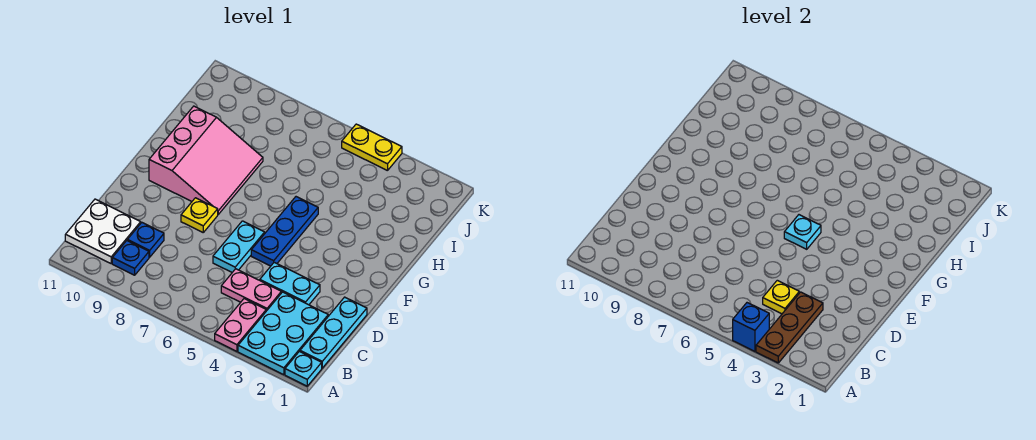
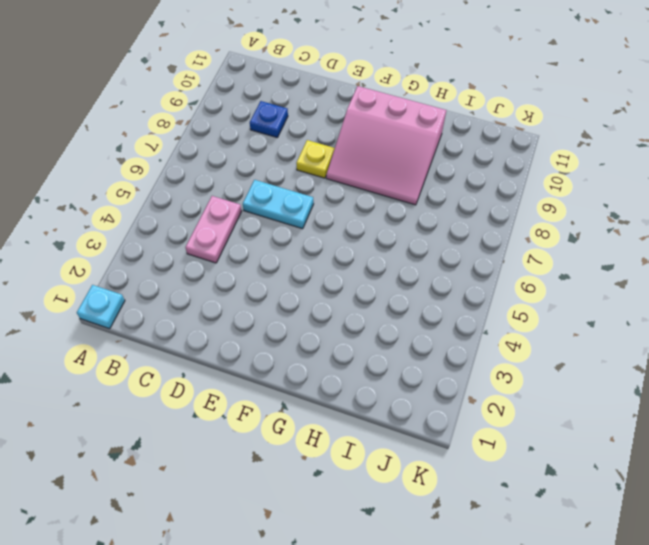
none -> cyan plate A2:C3 level 1
none -> pink plate A4:B4 level 1
none -> cyan plate B1:D1 level 1

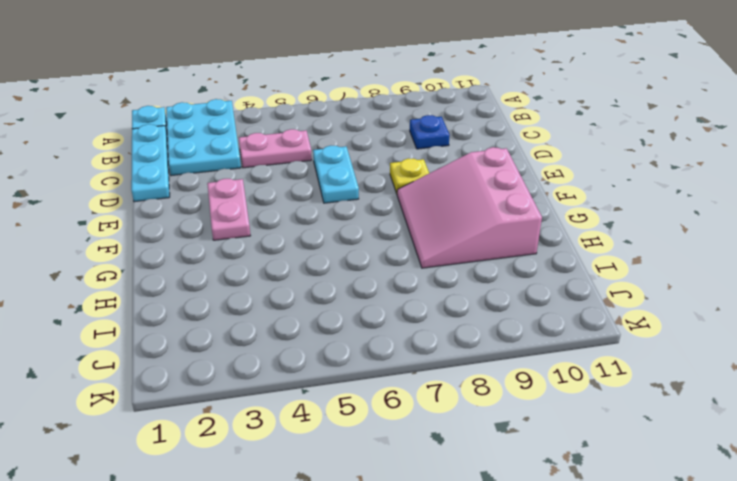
pink plate E3:F3 level 1 -> pink plate A4:B4 level 1
none -> blue plate B9 level 1
none -> white plate B10:C11 level 1
none -> cyan plate D3:D4 level 1

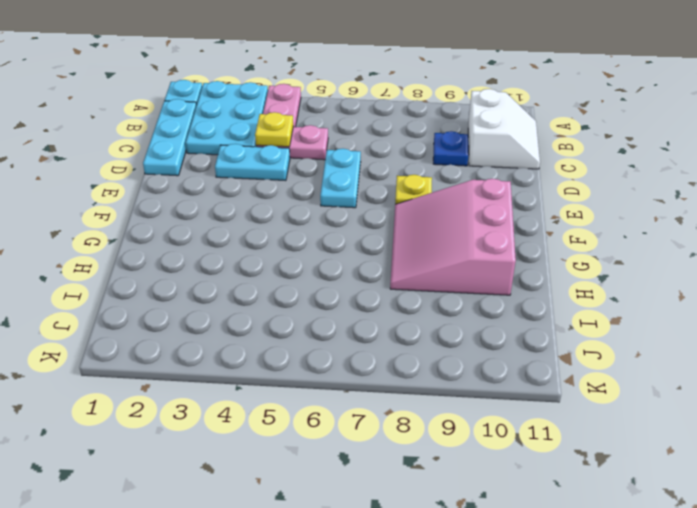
white slope B10:C11 level 1 top 10 -> white plate B10:C11 level 1
none -> blue plate B9 level 1
none -> blue plate E5:G5 level 1
none -> yellow plate K4:K5 level 1

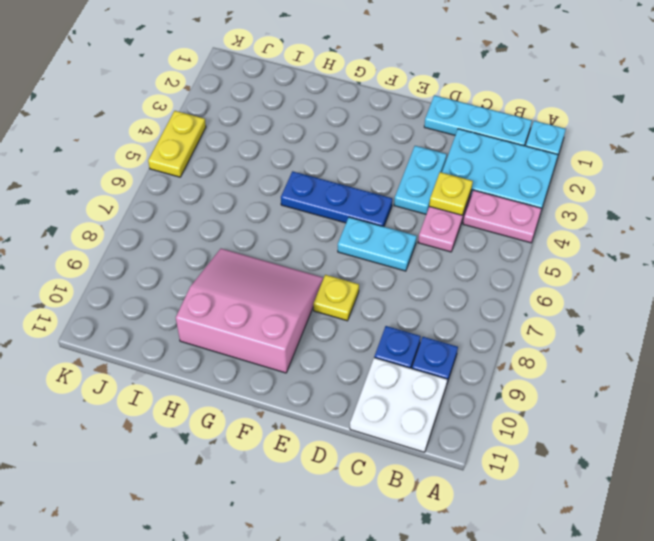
none -> brown plate A3:C3 level 2
none -> blue brick A4 level 2
none -> cyan plate F5 level 2

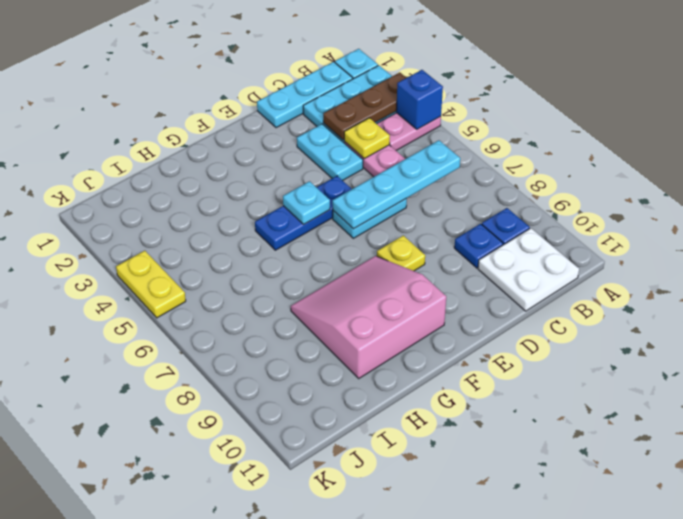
cyan plate B6:E6 level 2 -> none

